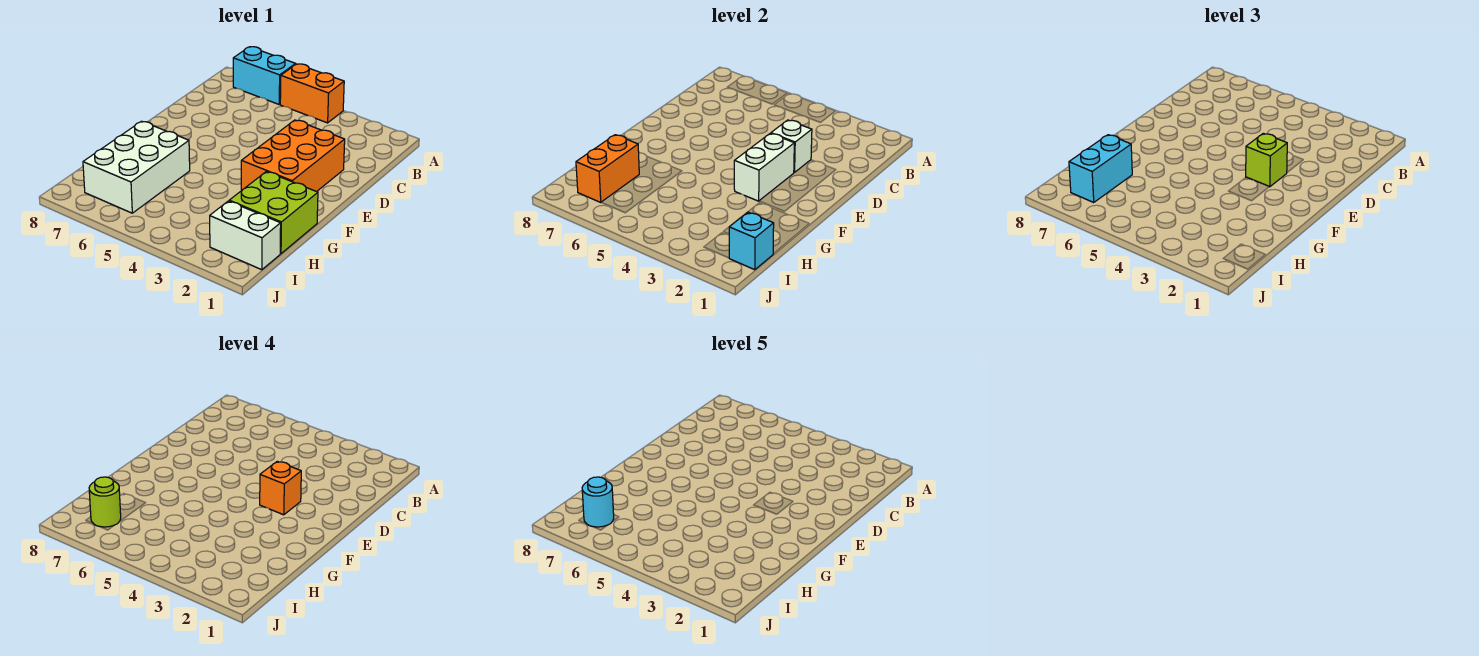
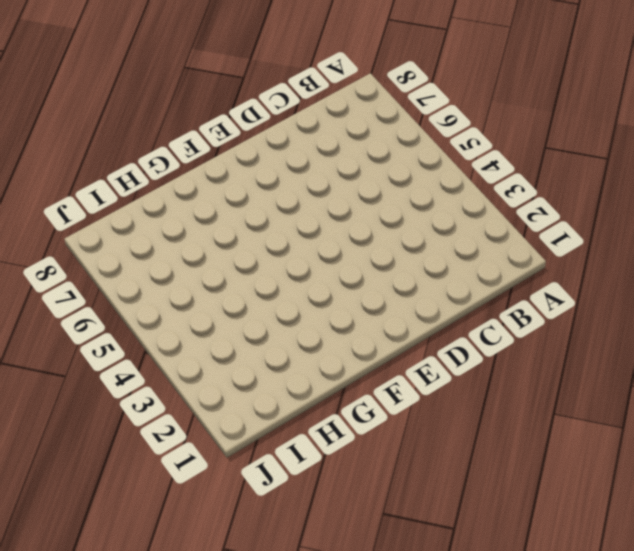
none -> orange brick A4:A5 level 1
none -> cyan brick A6:A7 level 1
none -> orange brick D2:F3 level 1

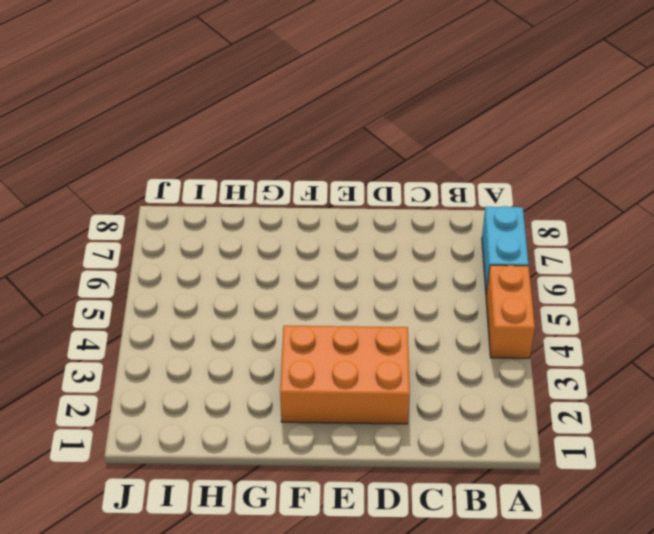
none -> lime brick G1:H2 level 1
none -> white brick G6:I7 level 1
none -> white brick I1:I2 level 1

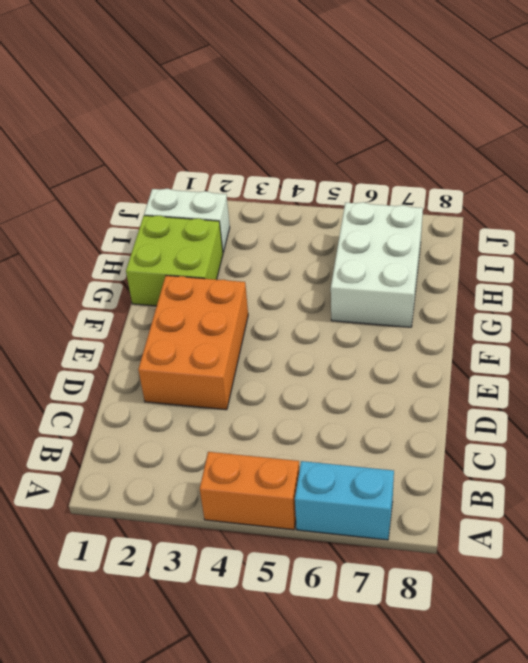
none -> white brick D3 level 2
none -> white brick E3:F3 level 2
none -> orange brick H7:I7 level 2

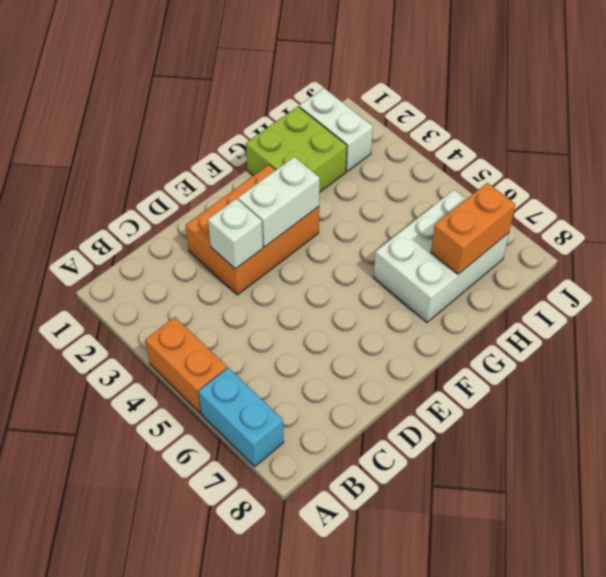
none -> cyan brick I1 level 2
none -> lime brick E3 level 3
none -> cyan brick H7:I7 level 3

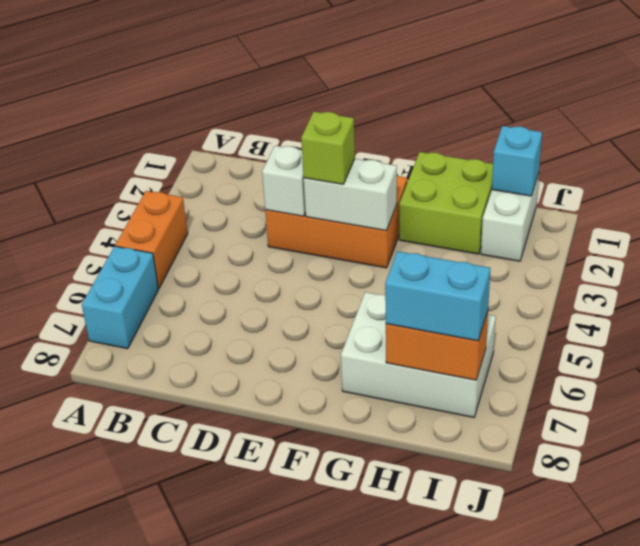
none -> orange brick E3 level 4
none -> lime round brick I7 level 4
none -> cyan round brick I7 level 5

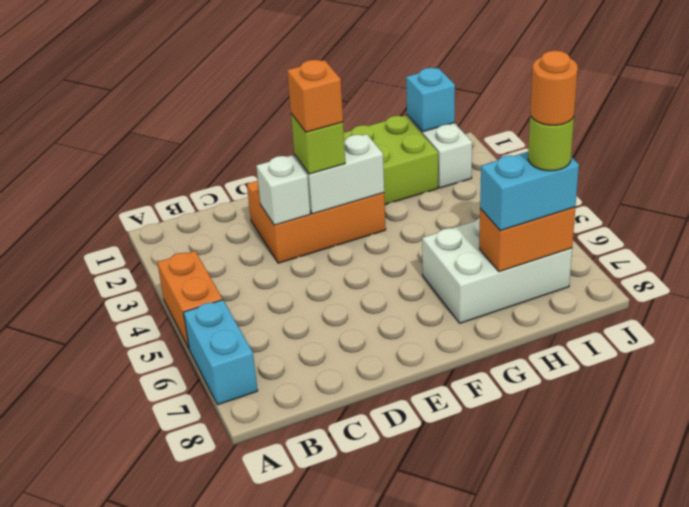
orange round brick I7 level 5 -> cyan round brick I7 level 5

